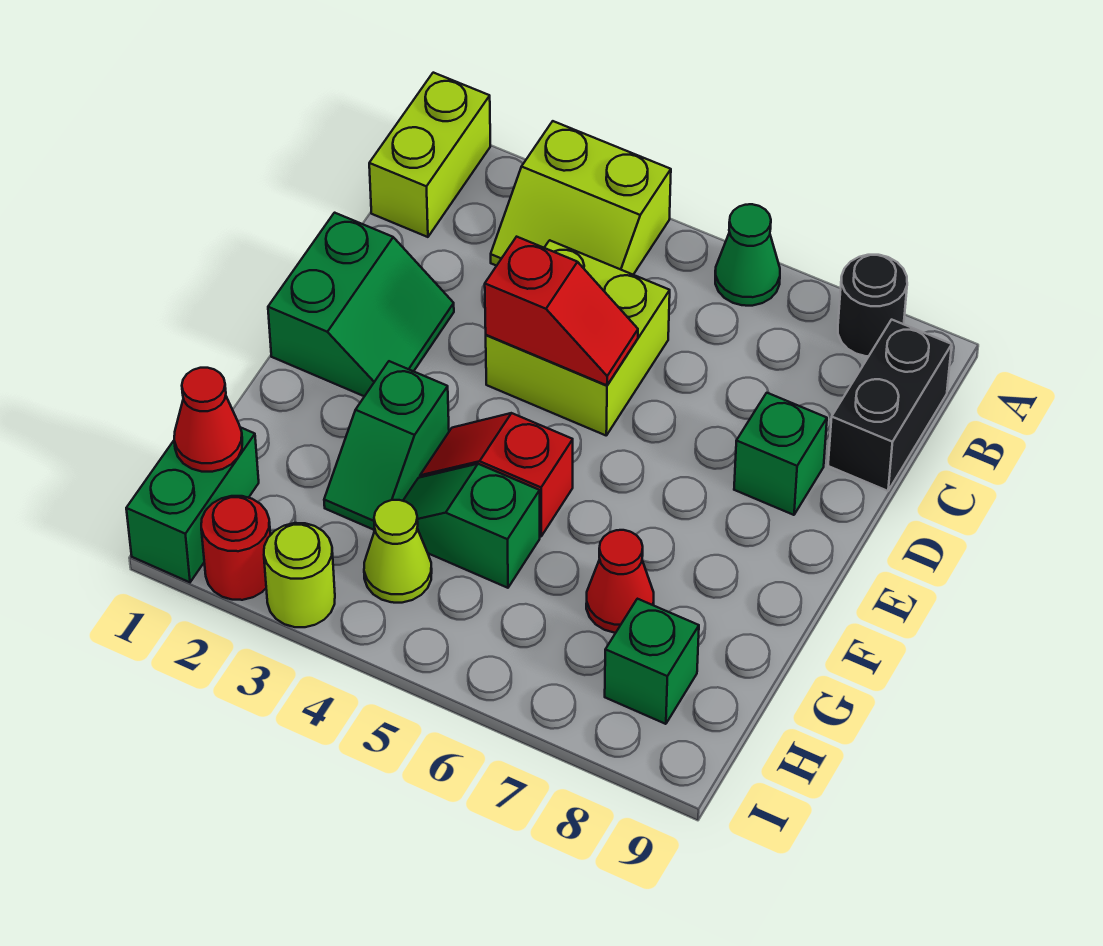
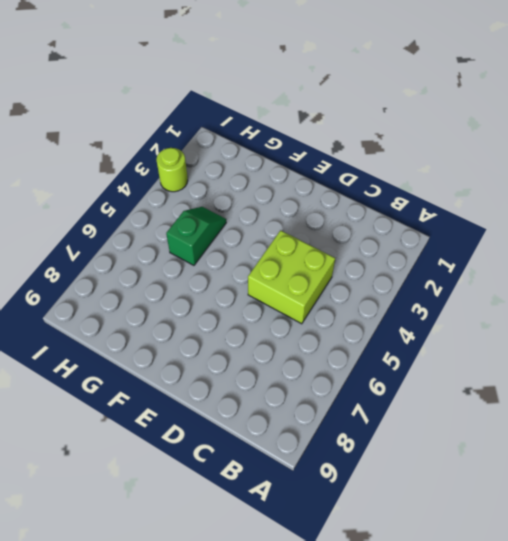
none -> lime brick A1:B1 level 1
none -> lime slope A3:B4 level 1 top A
none -> green cone A6 level 1

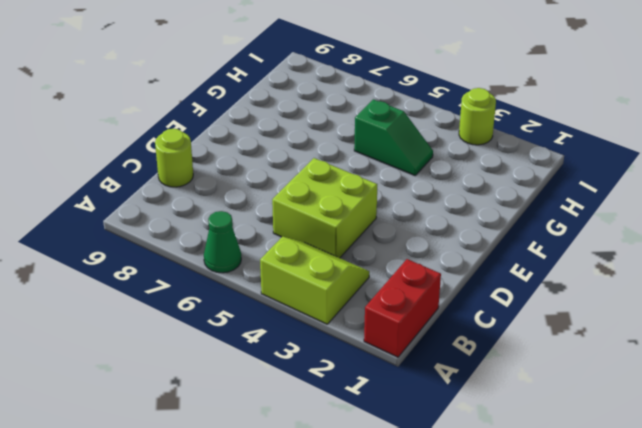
red brick A1:B1 level 1 -> lime brick A1:B1 level 1
lime round brick C9 level 1 -> black brick B9:C9 level 1
none -> black round brick A8 level 1
none -> green slope D1:E2 level 1 top 1
none -> green brick D8 level 1

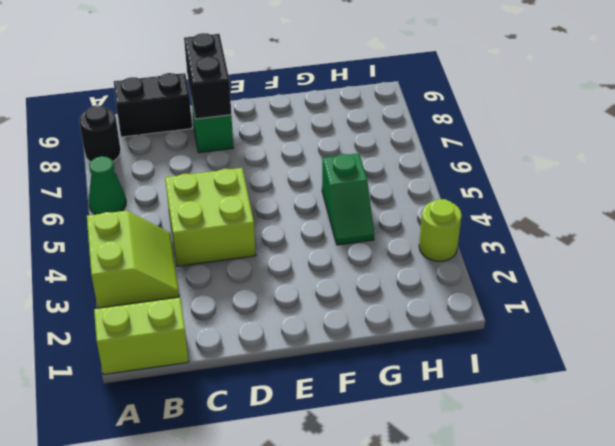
black brick D8:D9 level 2 -> none
none -> green slope D1:E2 level 1 top 1
none -> green slope F3:G3 level 1 top F
none -> red slope F4:F5 level 1 top 5

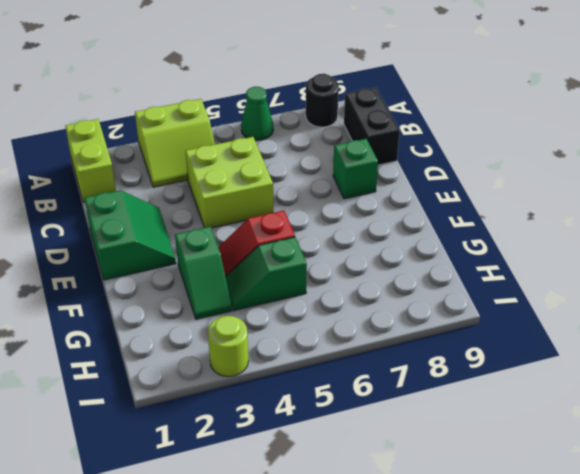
none -> red cone G7 level 1
none -> green brick H1:I1 level 1
none -> lime cone H4 level 1

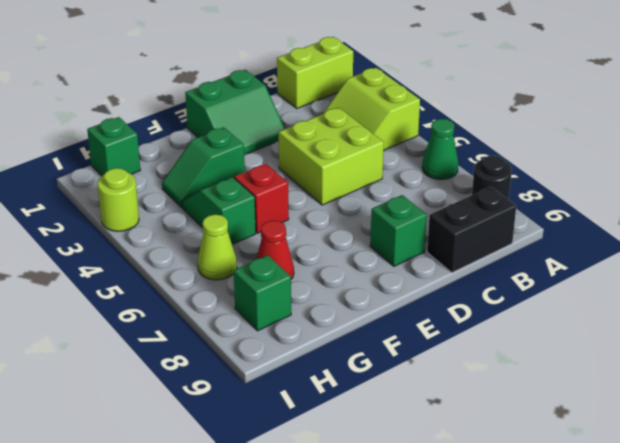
green brick H1 level 1 -> green brick H1:I1 level 1
lime cone H6 level 1 -> lime cone H4 level 1
none -> red round brick I2 level 1
none -> red slope D4:D5 level 2 top 4
none -> red cone H1 level 2

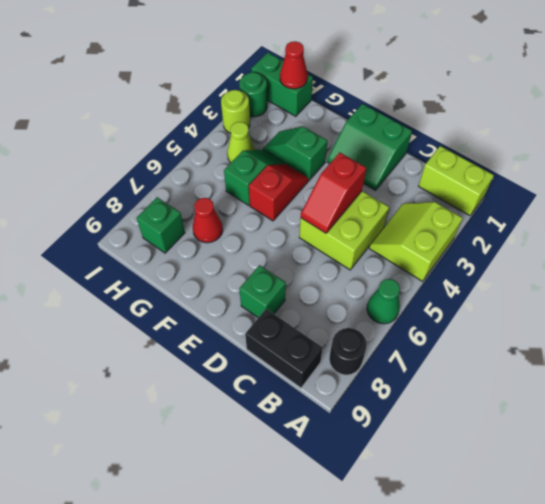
green round brick I2 level 1 -> red round brick I2 level 1

